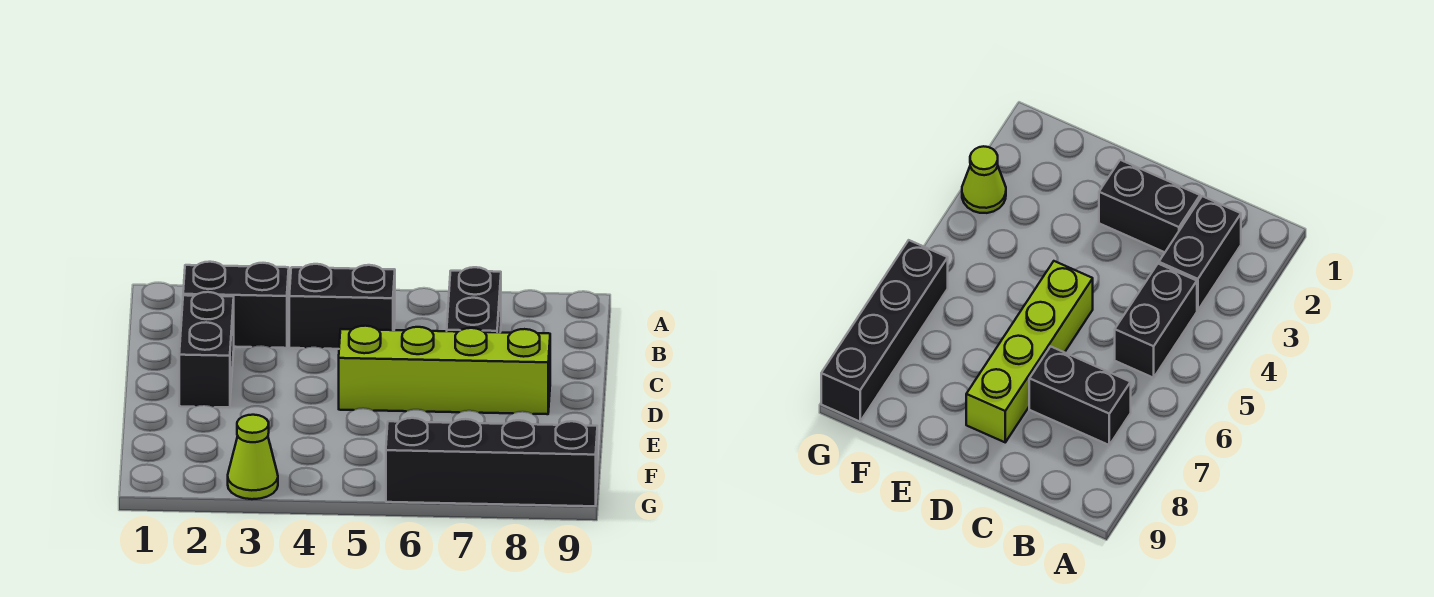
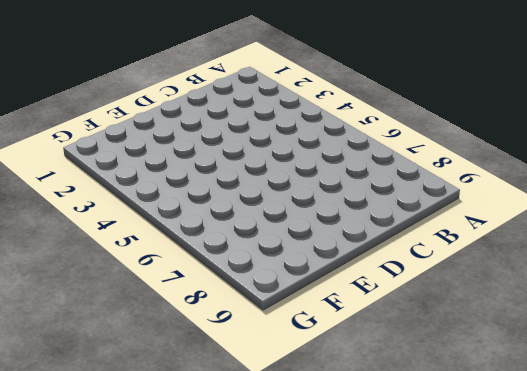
none -> black brick B2:B3 level 1
none -> black brick B4:B5 level 1

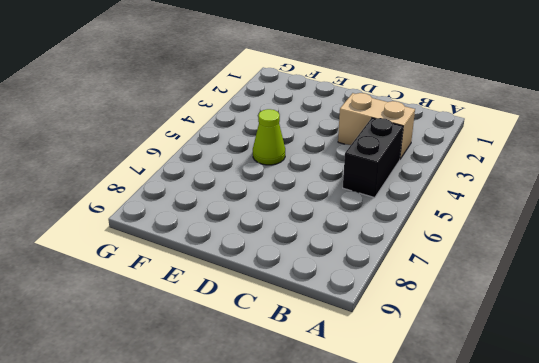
tan brick B3:C3 level 1 -> black brick B2:B3 level 1
lime cone E5 level 1 -> lime cone G3 level 1
none -> black brick B7:C7 level 1
none -> black brick C2:D2 level 1

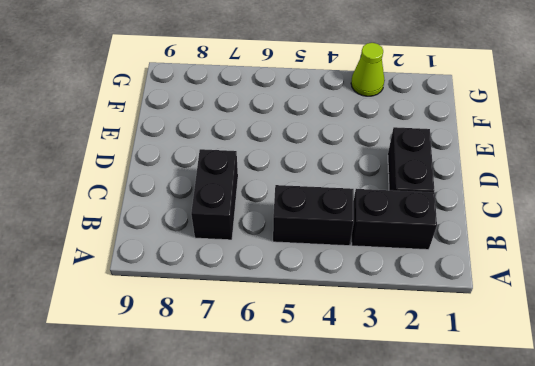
none -> lime brick D5:D8 level 1
none -> black brick G6:G9 level 1

